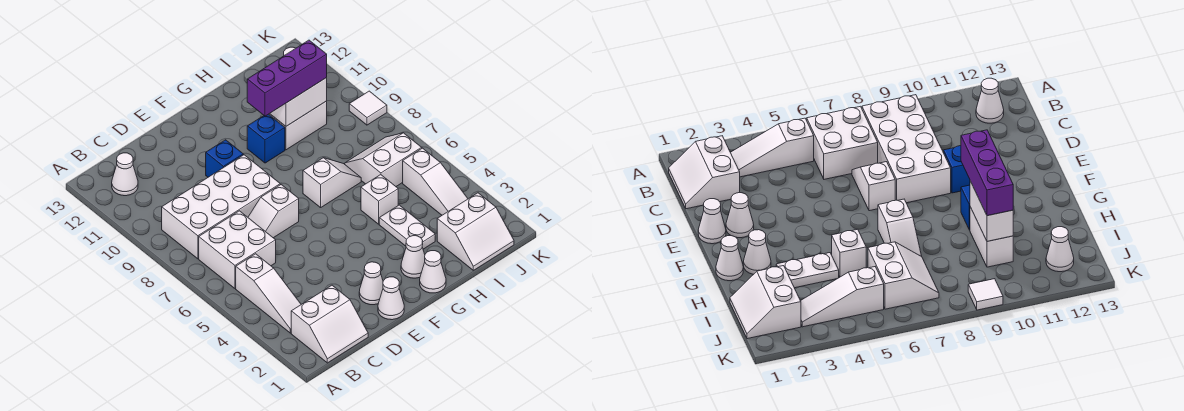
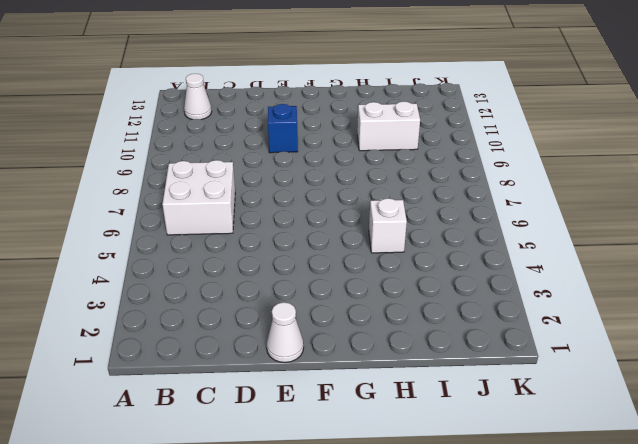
none -> white slope B1:C2 level 1 top 2
none -> white slope B3:B5 level 1 top 5
none -> white brick B8:E9 level 1

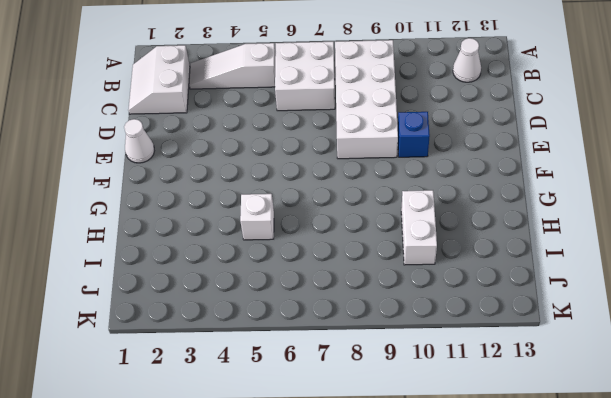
none -> white slope D7:E7 level 1 top E
none -> white cone E2 level 1
none -> white cone G1 level 1

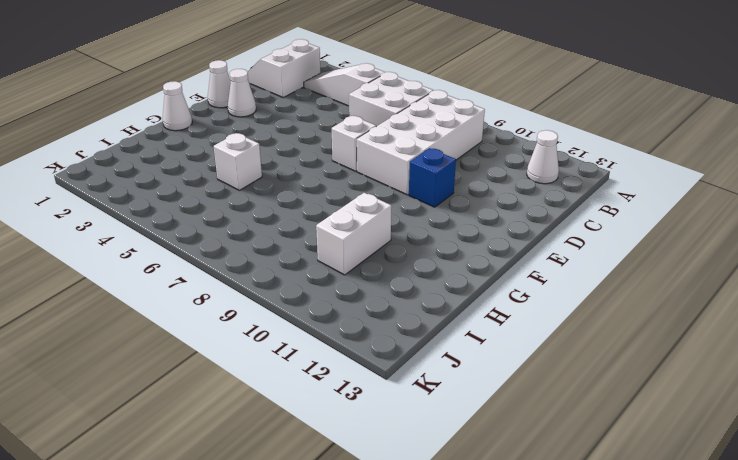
none -> white cone G2 level 1
none -> white slope G7:H7 level 1 top G
none -> blue brick G10 level 1

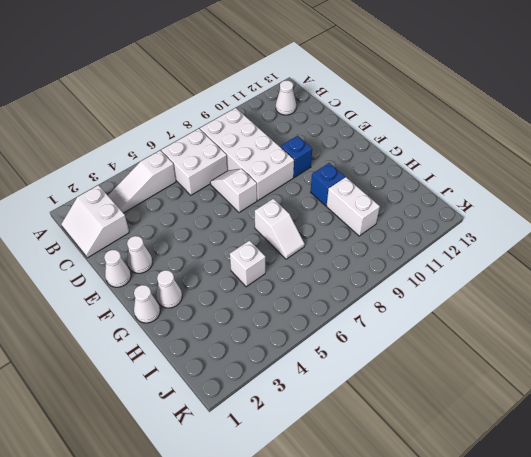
none -> white plate H3:H4 level 1
none -> white slope I1:J2 level 1 top 2
none -> white slope I6:J7 level 1 top 6

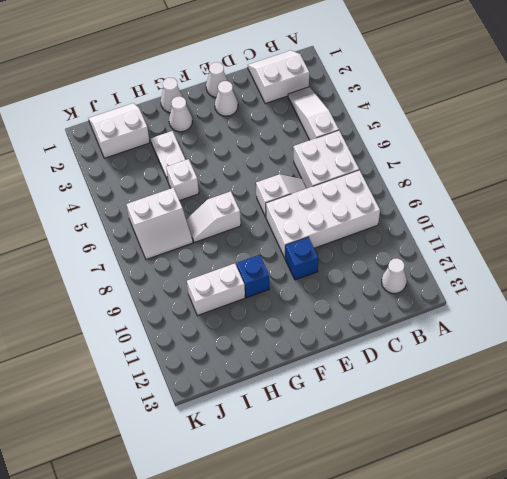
none -> white slope J3:J5 level 1 top 5
none -> white cone J12 level 1
none -> white tile K9 level 1

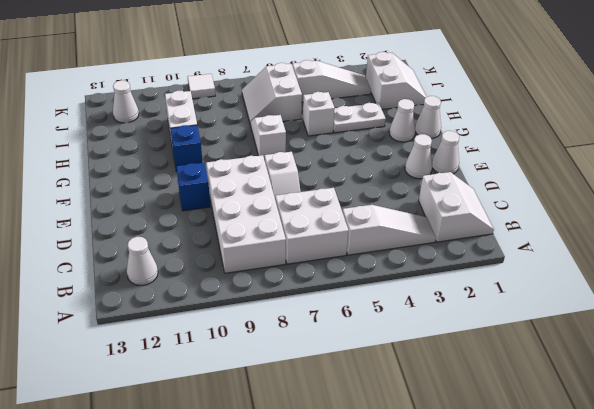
none -> white brick H10:I10 level 2
none -> purple brick G10:I10 level 3

